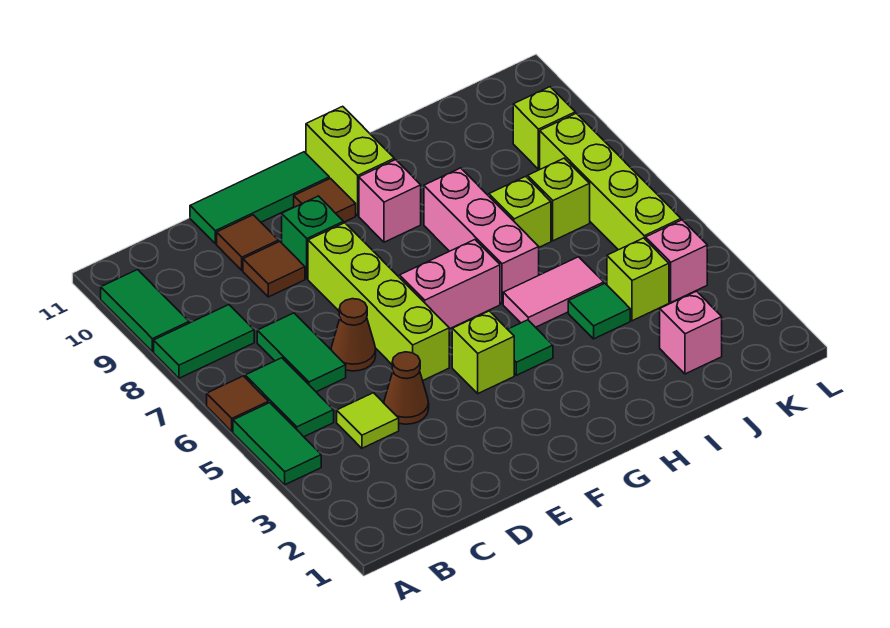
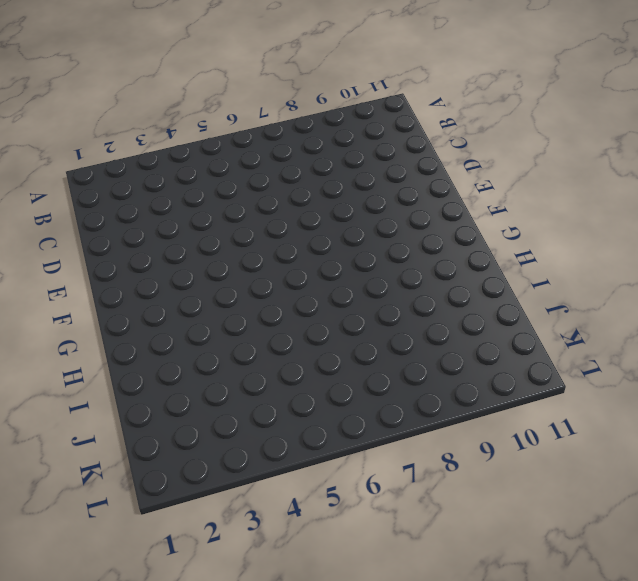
none -> green tile A4:A5 level 1
none -> brown tile A6 level 1
none -> green tile A8:B8 level 1
none -> green tile A9:A10 level 1

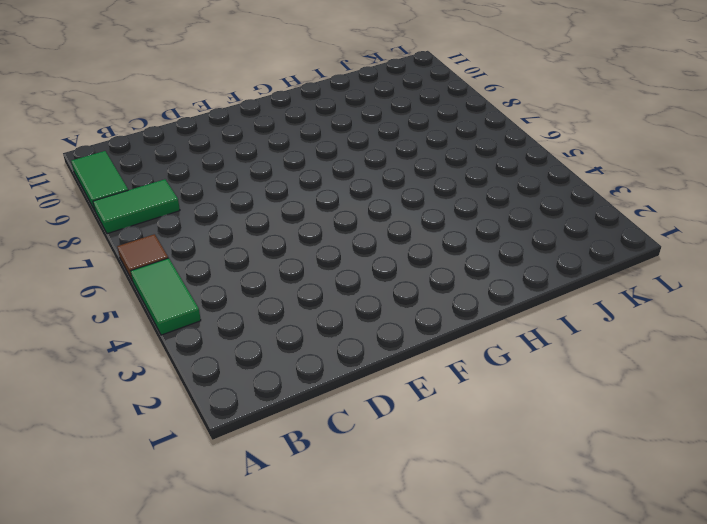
none -> green tile B5:B6 level 1
none -> lime tile C4 level 1
none -> green tile C6:C7 level 1
none -> brown cone D4 level 1

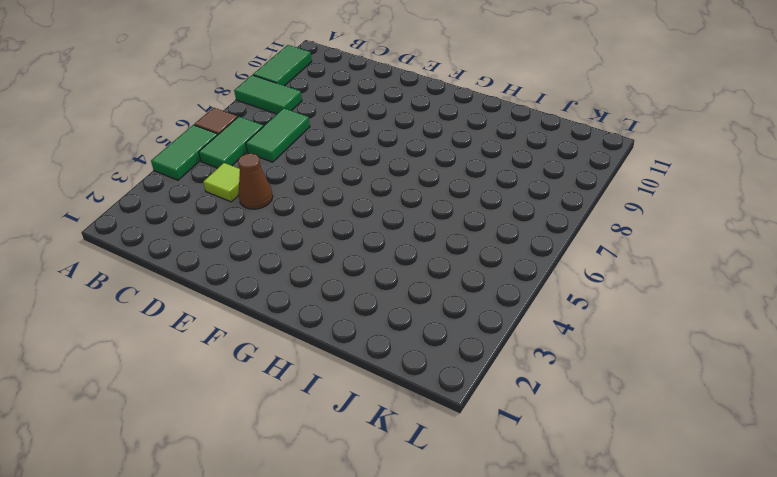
none -> brown cone D6 level 1
none -> brown tile D9 level 1
none -> brown tile D10 level 1
none -> green tile D11:F11 level 1

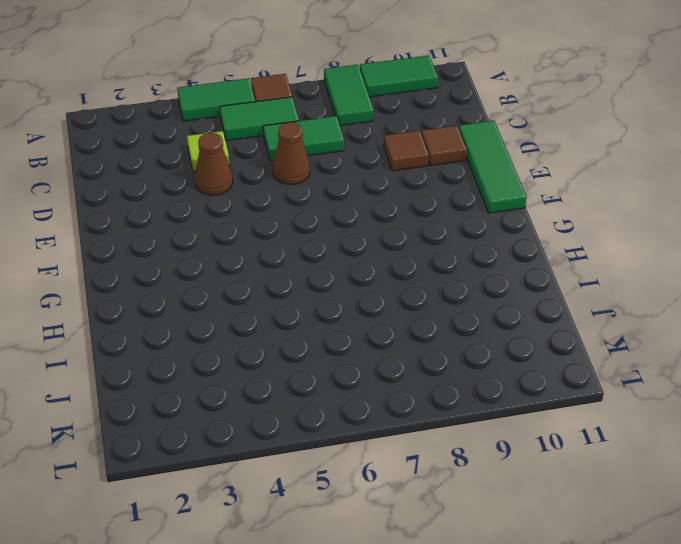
none -> lime brick E5:E8 level 1
none -> green brick E9 level 1
none -> lime brick F4 level 1
none -> pink brick F6:G6 level 1

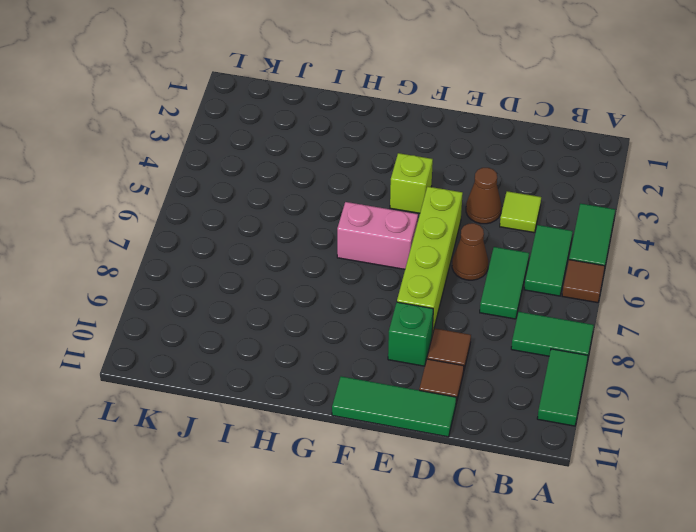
none -> brown tile F10 level 1
none -> green tile G4 level 1
none -> pink brick G9 level 1
none -> lime brick G10:G11 level 1

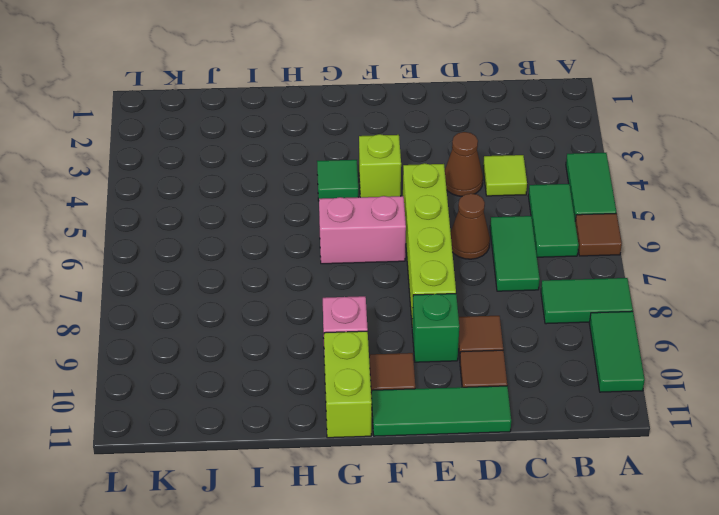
none -> pink tile H5:I5 level 1
none -> pink brick H6:H8 level 1
none -> green tile I4 level 1
none -> lime brick I7 level 1

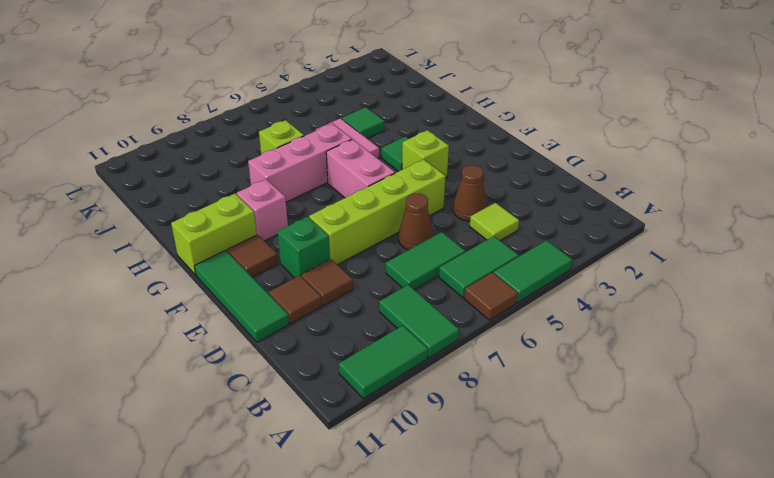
none -> pink brick J2 level 1
none -> lime brick J4 level 1
none -> lime brick J7 level 1
none -> pink brick K4 level 1

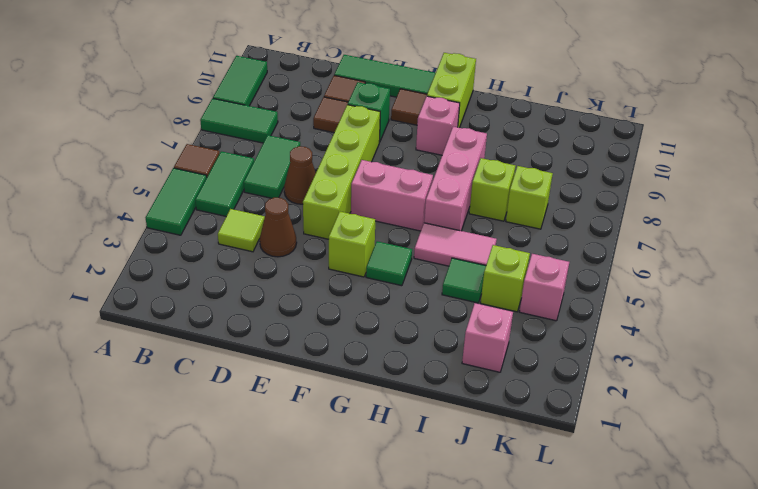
none -> lime brick K5:K8 level 1
none -> lime brick K9 level 1

